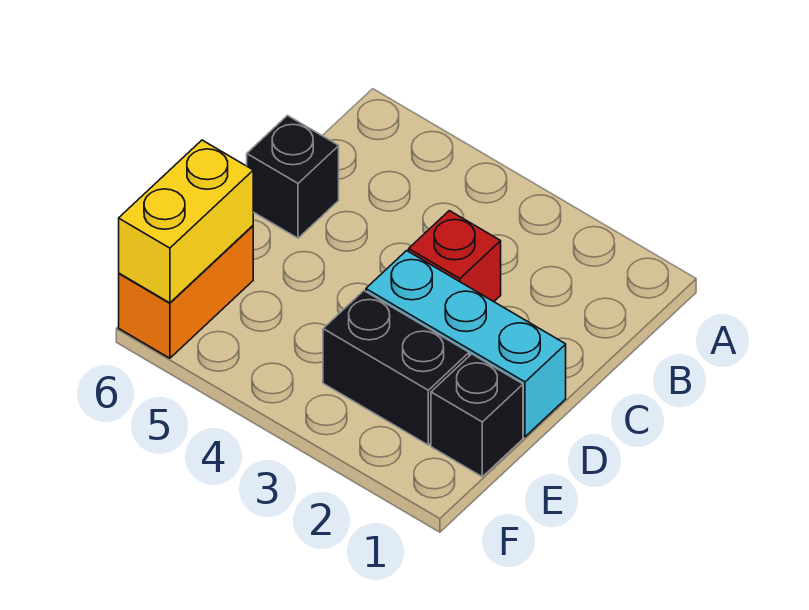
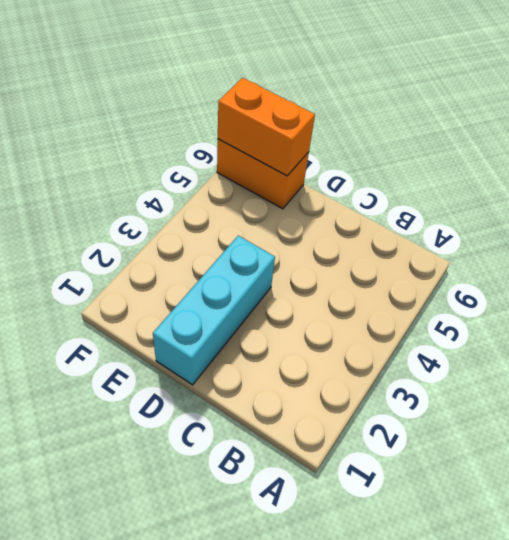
orange brick E6:F6 level 2 -> yellow brick E6:F6 level 2
none -> red brick C3 level 1
none -> black brick C6 level 1

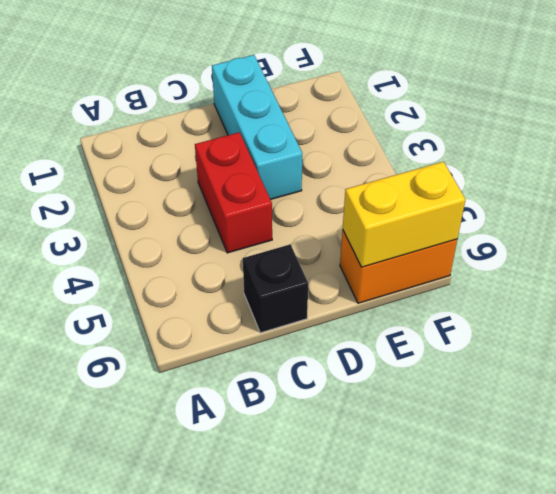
red brick C3:C4 level 1 -> red brick C3 level 1
none -> black brick E1 level 1
none -> black brick E2:E3 level 1

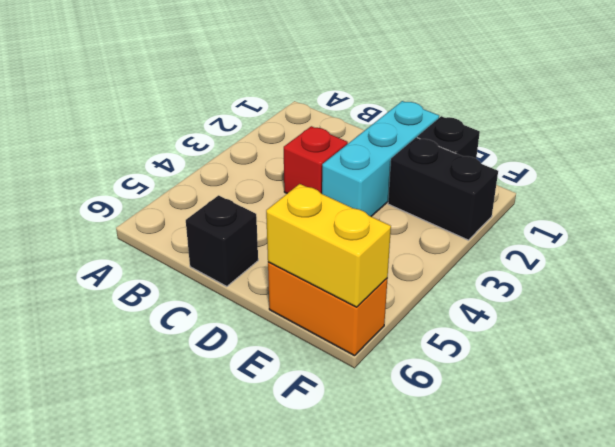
black brick E2:F2 level 1 -> black brick E2:E3 level 1

